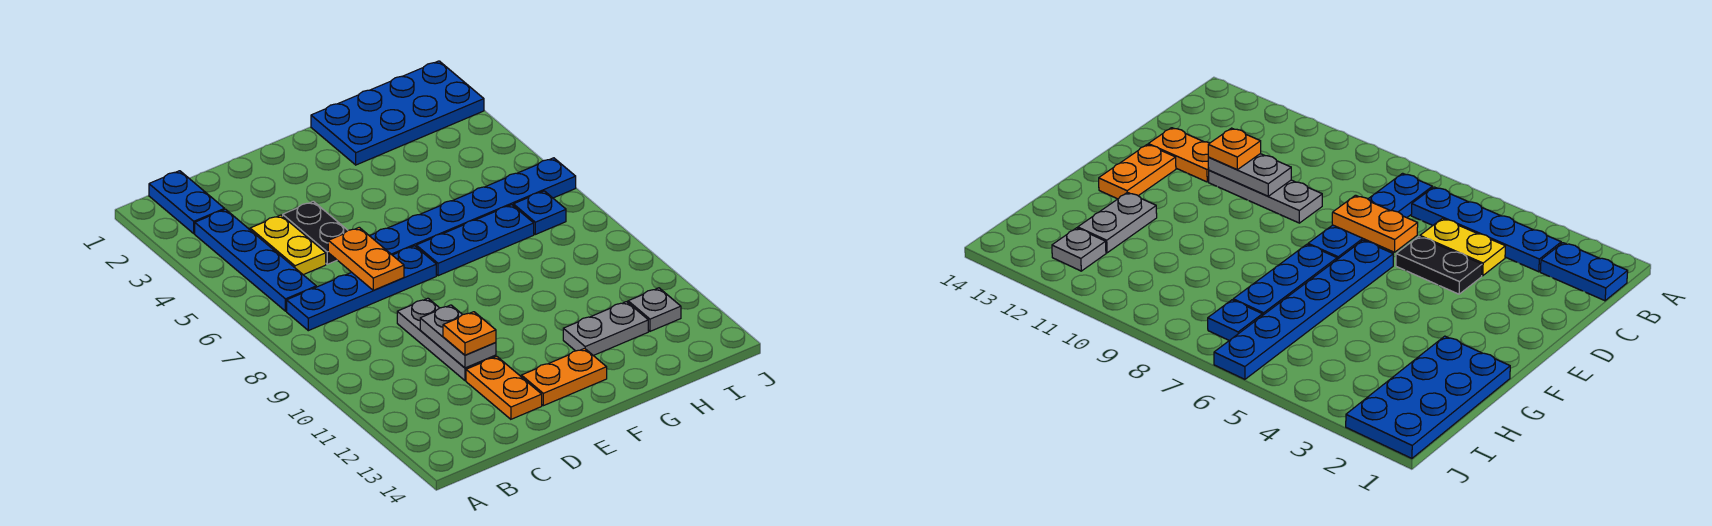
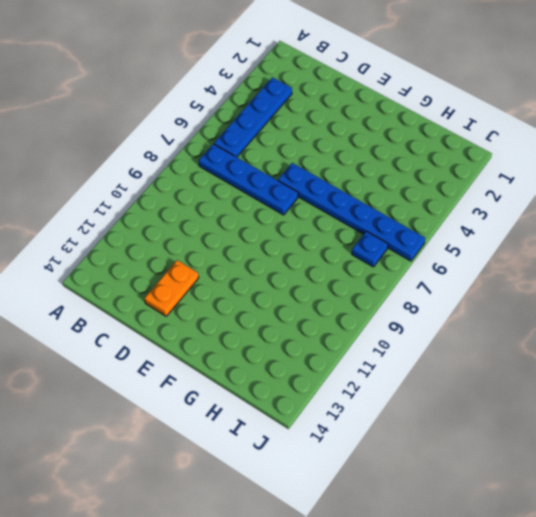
none -> blue plate B1:B2 level 1
none -> yellow plate C4:C5 level 1
none -> black plate D4:D5 level 1

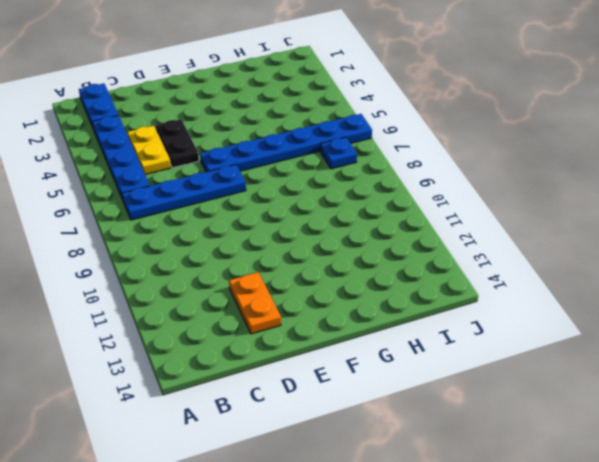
none -> grey plate D9:D11 level 1
none -> orange plate E13:F13 level 1
none -> blue plate F7:H7 level 1

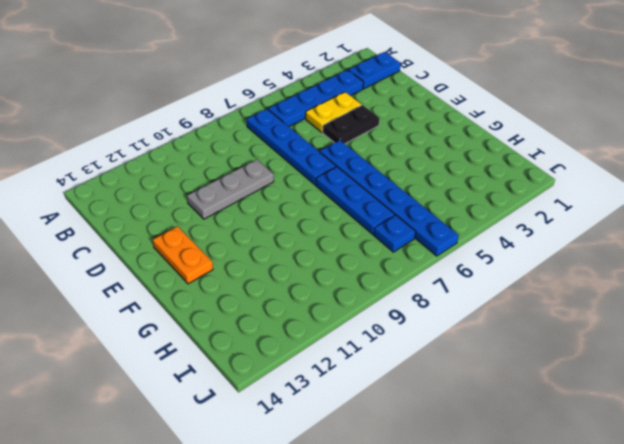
none -> orange plate D12:D13 level 1
none -> blue plate G1:J2 level 1
none -> grey plate G12:H12 level 1

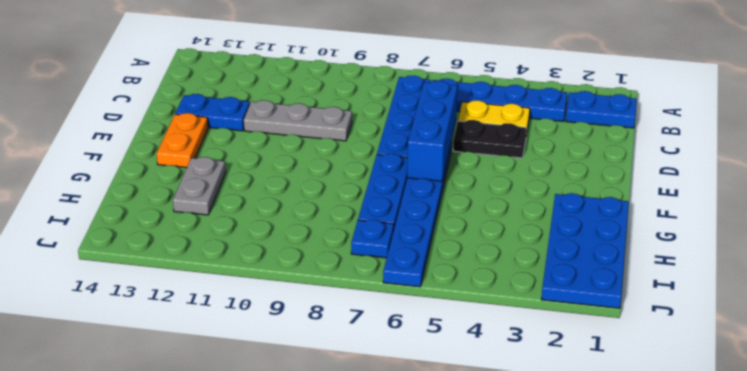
blue brick D6:F6 level 2 -> orange plate D6:D7 level 2
blue plate D12:D13 level 1 -> orange plate D12:D13 level 1
none -> grey plate I12 level 1
none -> grey plate D10:D11 level 2
none -> orange plate D11 level 3

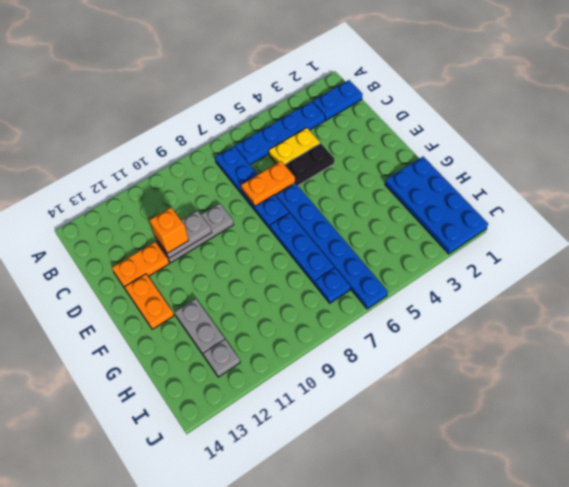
orange brick D11 level 3 -> orange plate D11 level 3

